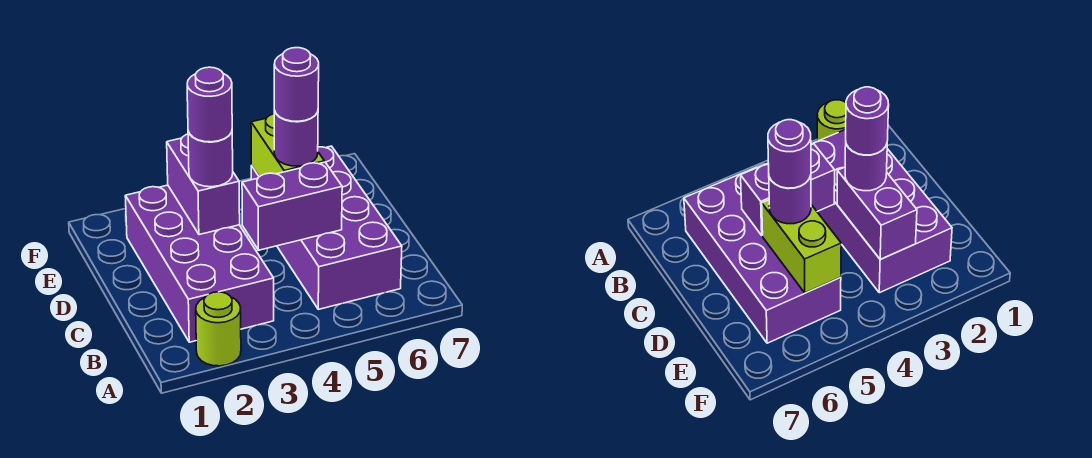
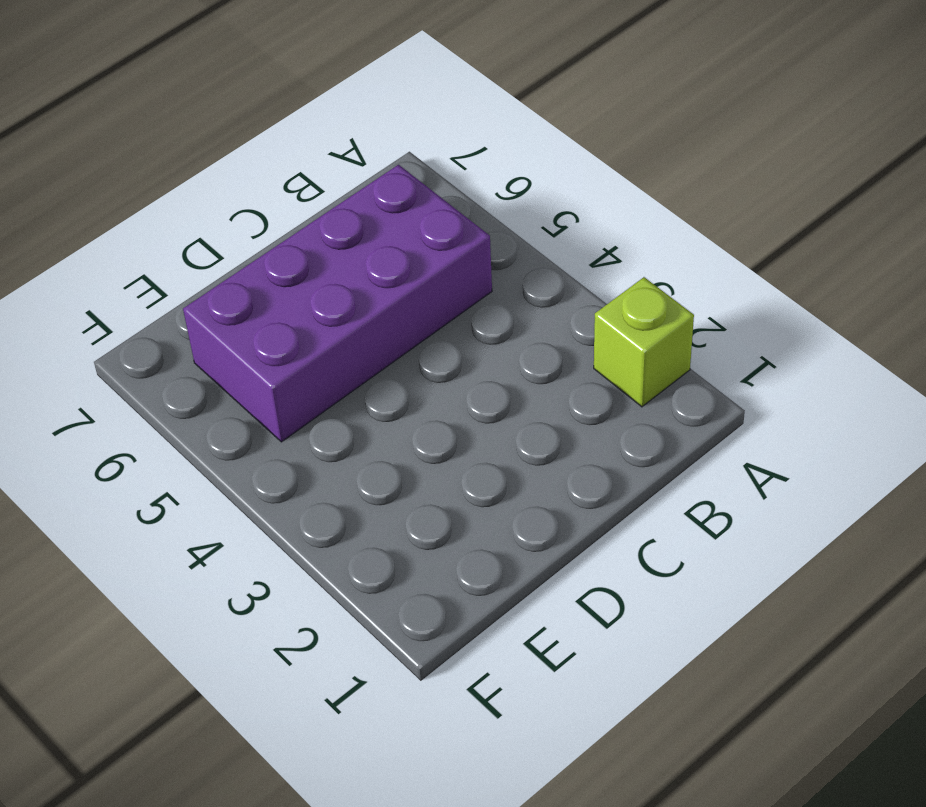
lime brick A2 level 1 -> lime round brick A2 level 1
none -> purple brick B2:E3 level 1
none -> purple brick C4:C5 level 2

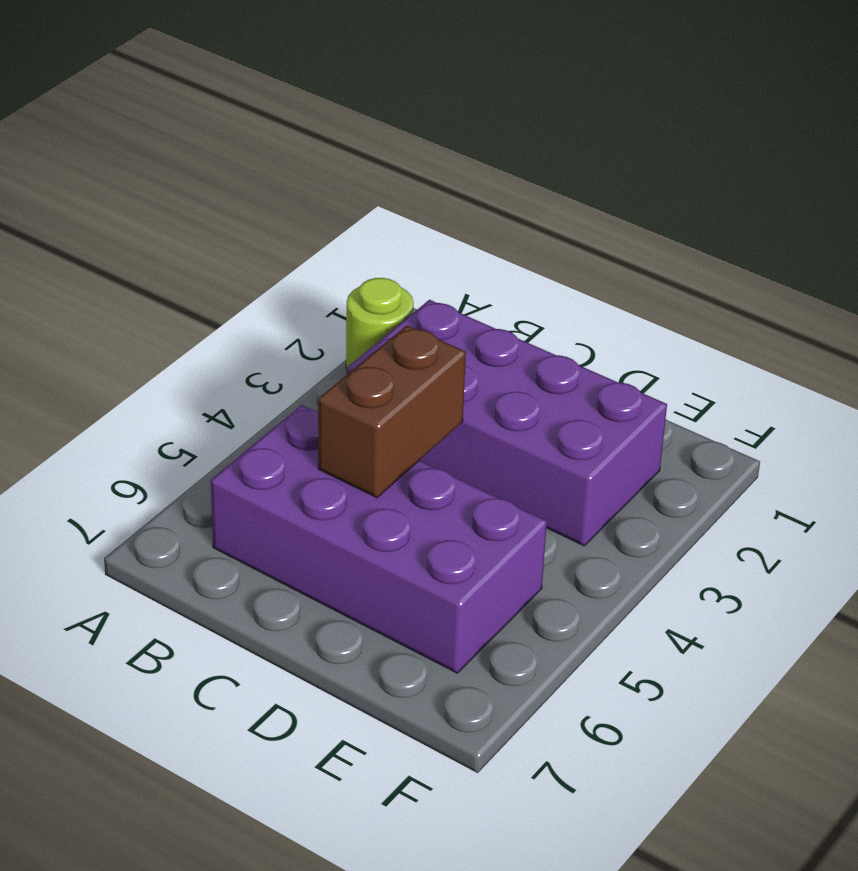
brown brick C4:C5 level 2 -> purple brick C4:C5 level 2
none -> purple brick D3:E3 level 2
none -> lime brick D5:E5 level 2

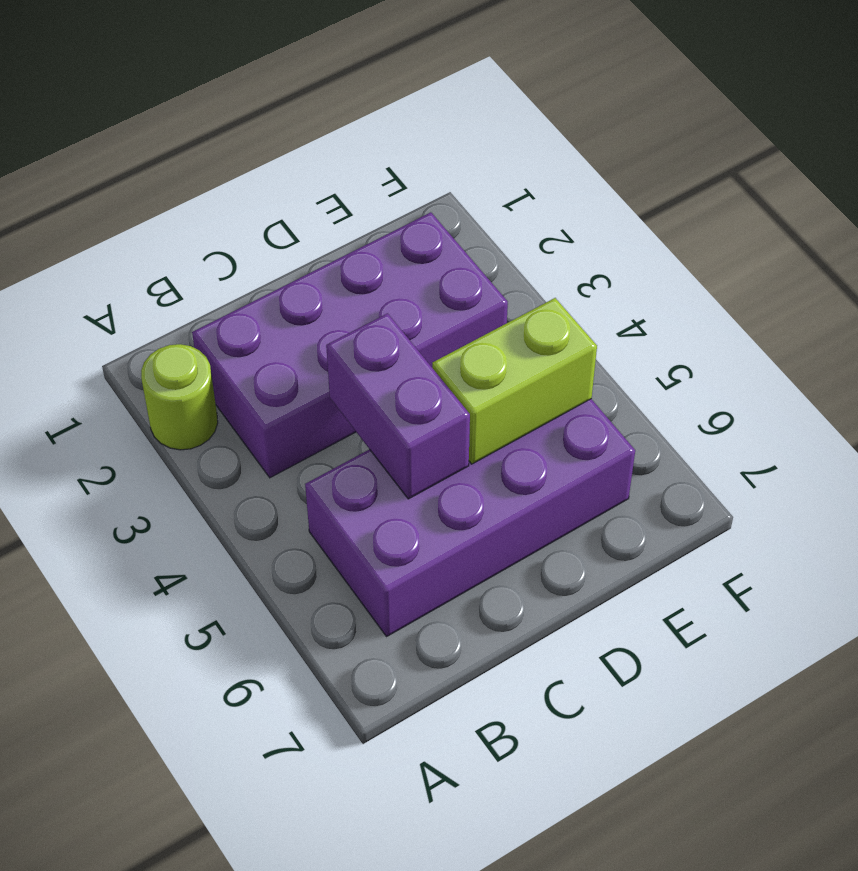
none -> purple brick D3:E3 level 2
none -> purple round brick D3 level 3

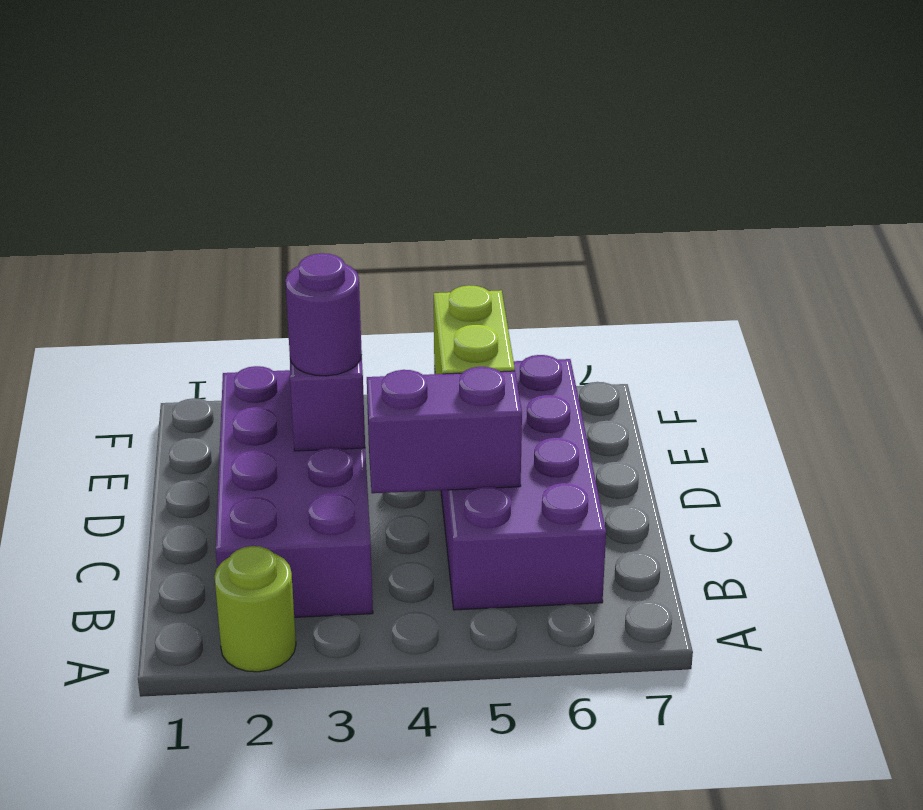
none -> purple round brick D5 level 3
none -> purple round brick D3 level 4

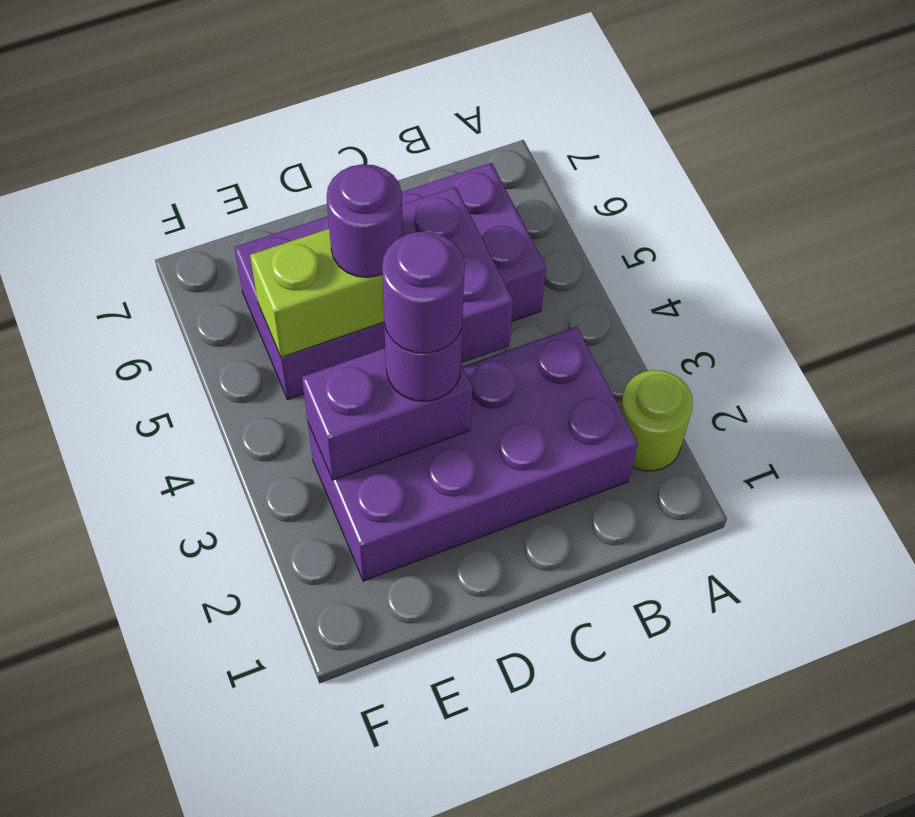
none -> purple round brick D5 level 4

